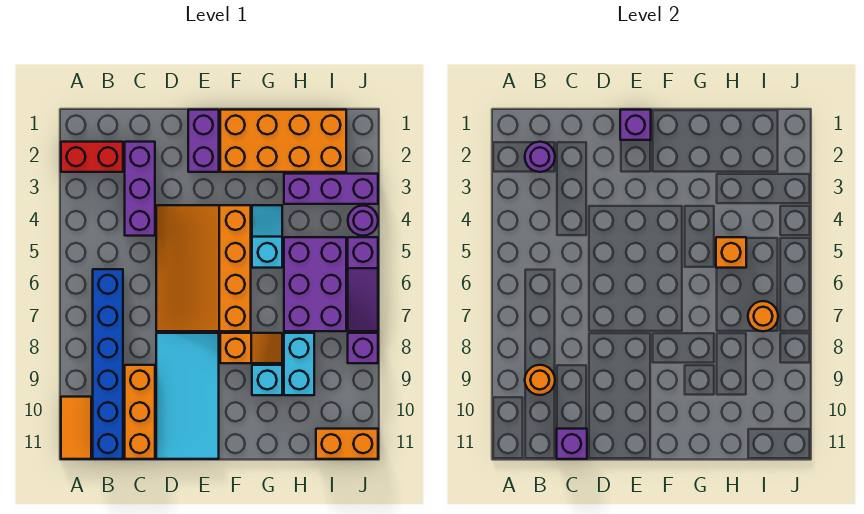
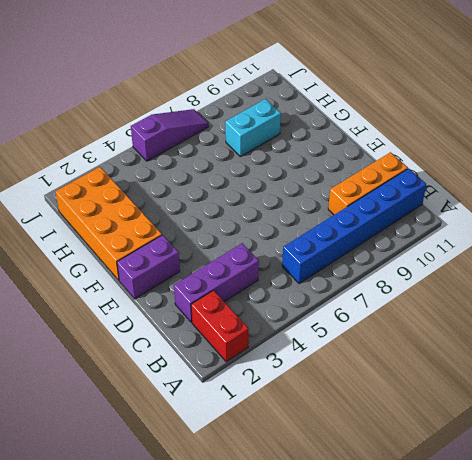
none -> orange tile A10:A11 level 1
none -> orange slope D4:F7 level 1 top F
none -> cyan tile D8:E11 level 1

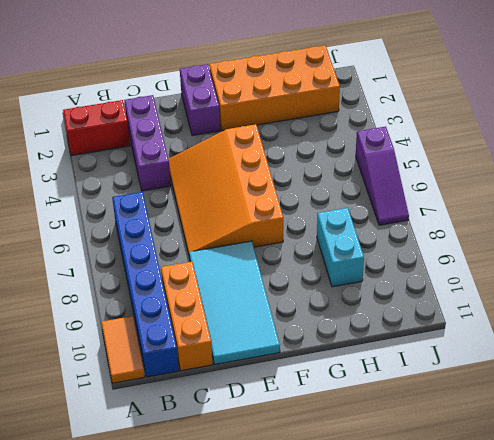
none -> orange slope F8:G8 level 1 top F
none -> cyan slope G4:G5 level 1 top 5
none -> cyan brick G9 level 1

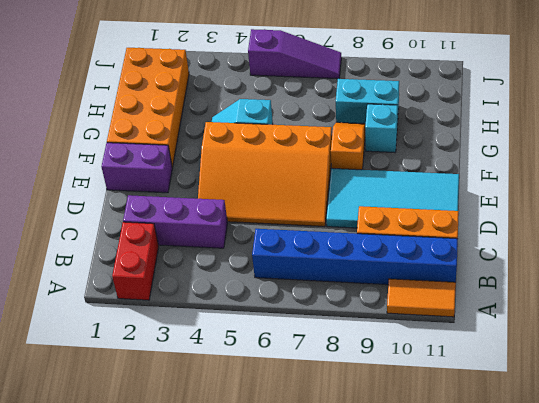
none -> purple brick H3:J3 level 1
none -> purple brick H5:I7 level 1
none -> orange brick I11:J11 level 1

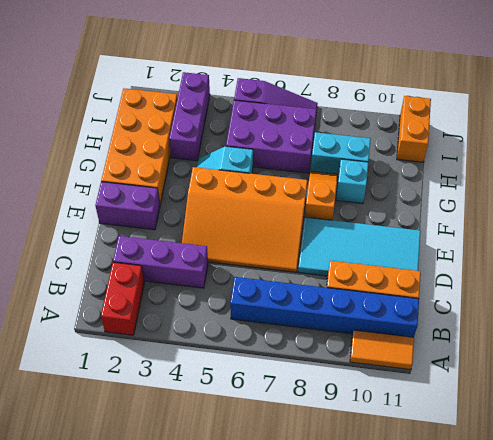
none -> purple round brick J4 level 1
none -> purple brick J8 level 1
none -> purple round brick B2 level 2

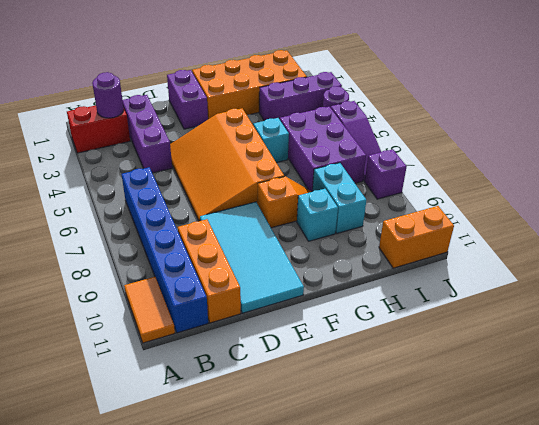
none -> orange round brick B9 level 2
none -> purple brick C11 level 2
none -> purple brick E1 level 2

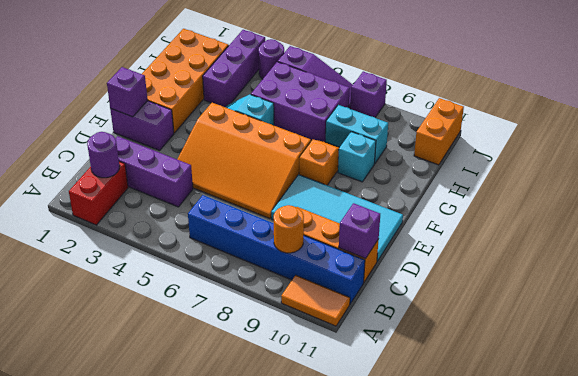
none -> orange brick H5 level 2
none -> orange round brick I7 level 2

